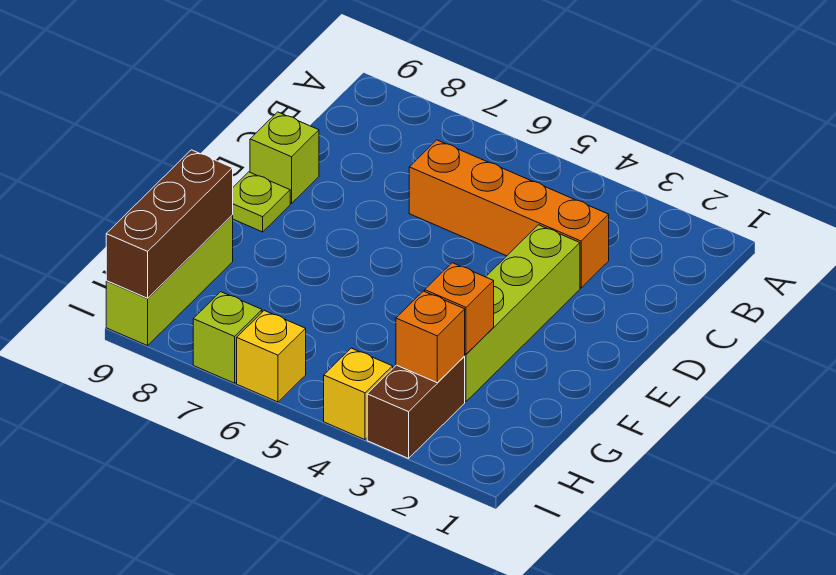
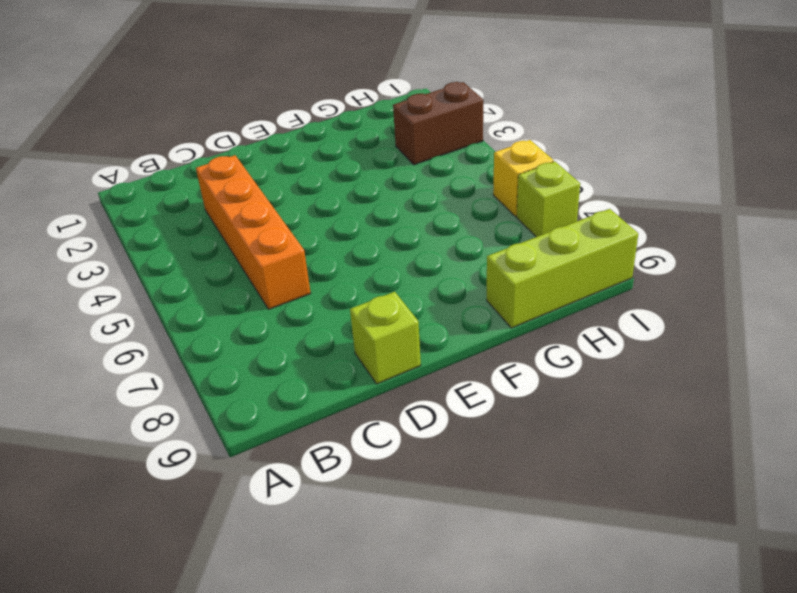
none -> lime brick D3:G3 level 1
none -> lime plate E9 level 1
none -> yellow brick I4 level 1

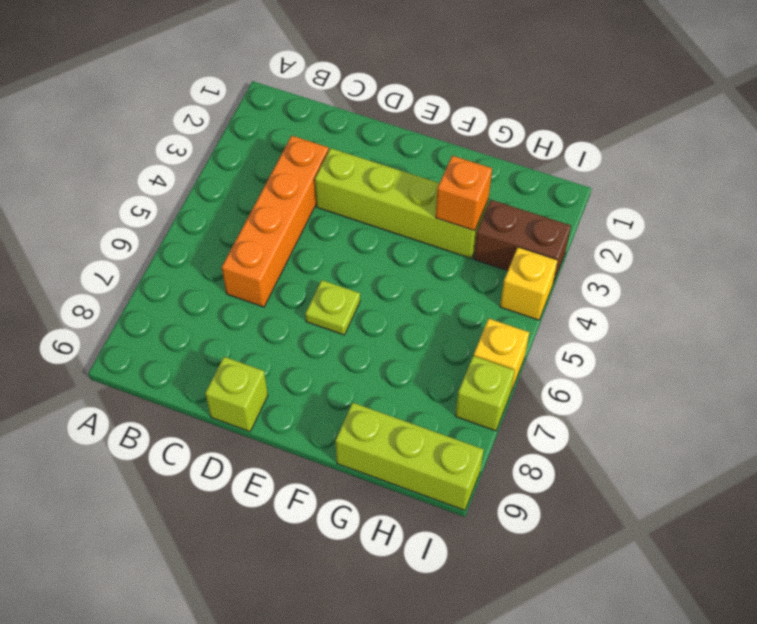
lime plate E6 level 1 -> lime plate E9 level 1
none -> brown brick G9:I9 level 2
none -> orange brick H3 level 2

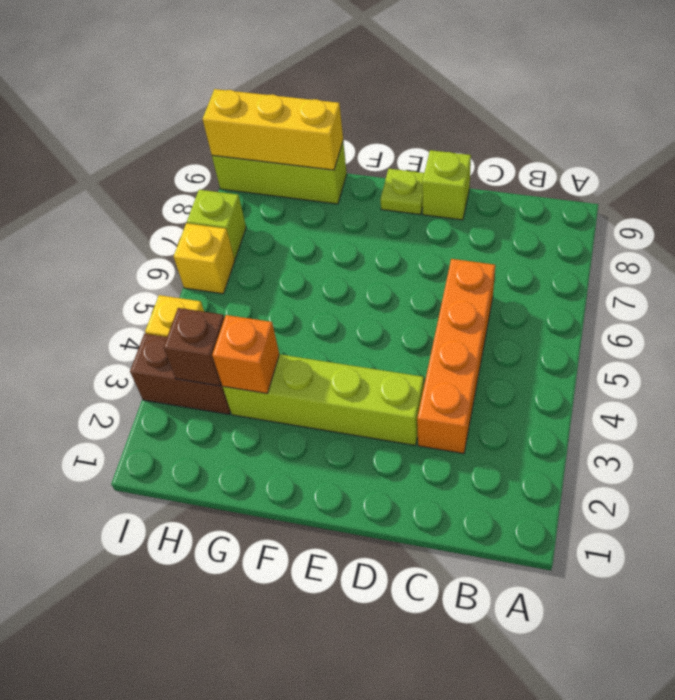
yellow brick G9:I9 level 2 -> brown brick G9:I9 level 2
brown brick H3 level 2 -> orange brick H3 level 2

